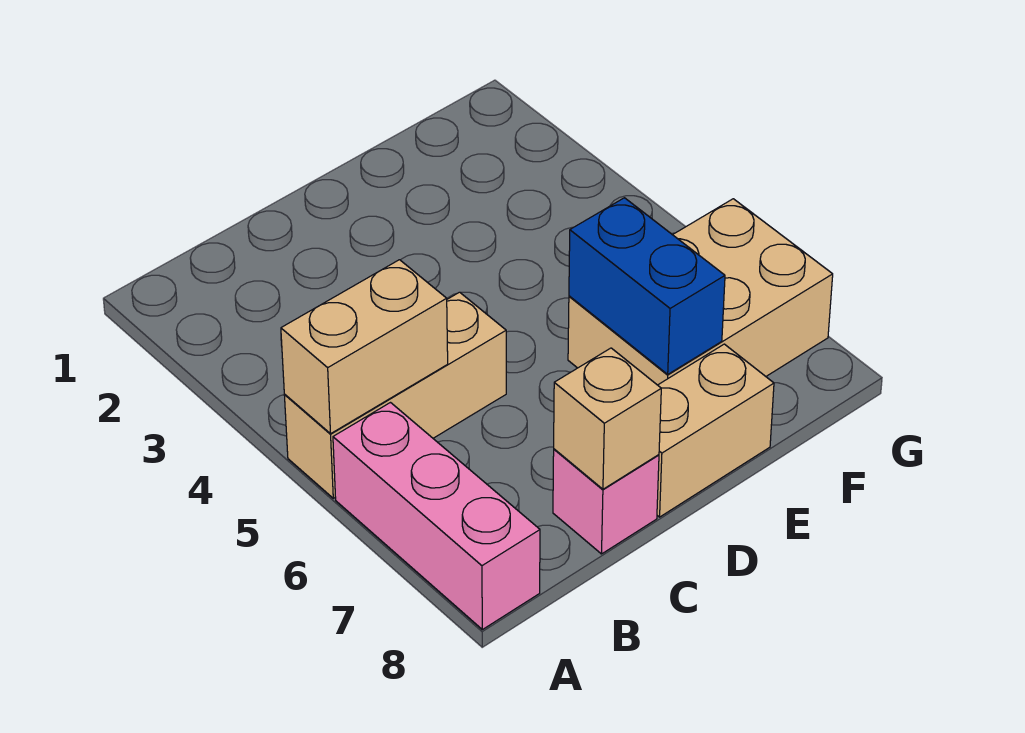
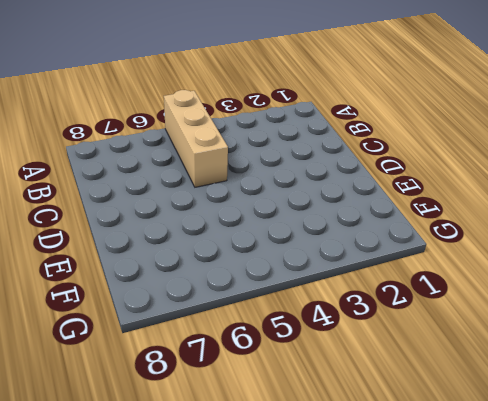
none -> pink brick A6:A8 level 1
none -> pink brick C8 level 1

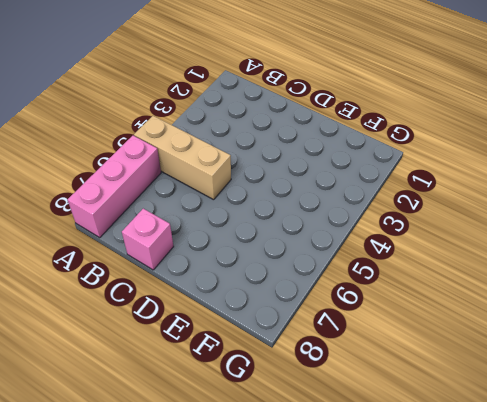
none -> tan brick D8:E8 level 1
none -> tan brick E6:G7 level 1

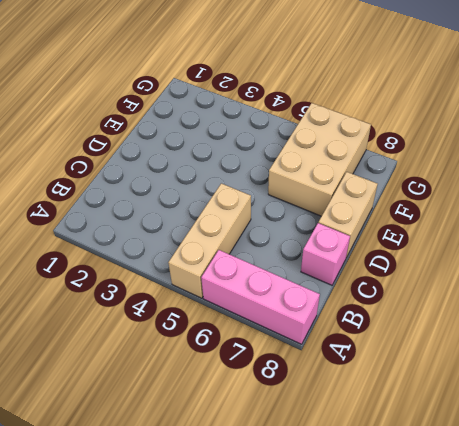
none -> tan brick A5:B5 level 2
none -> tan brick C8 level 2

